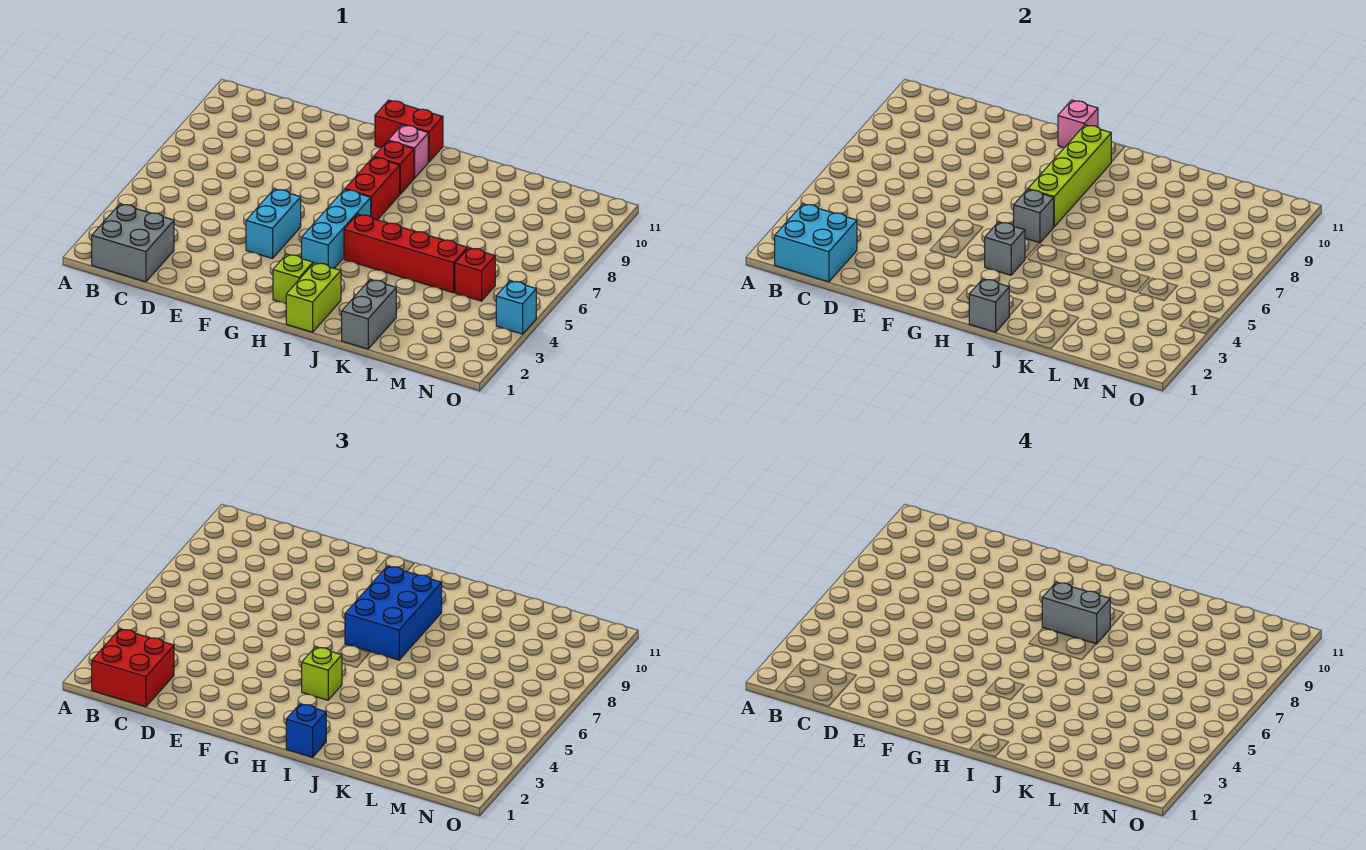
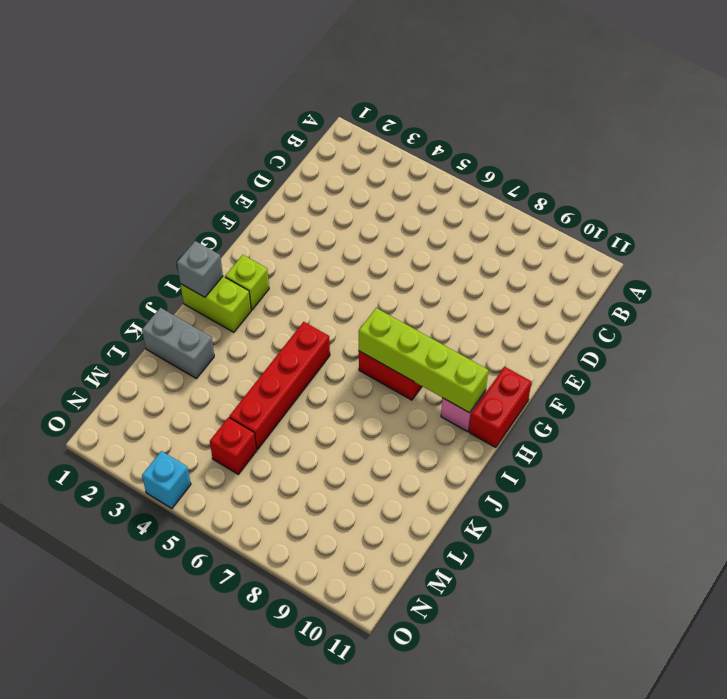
none -> grey brick B1:C2 level 1
none -> cyan brick F4:F5 level 1
none -> cyan brick H4:H6 level 1

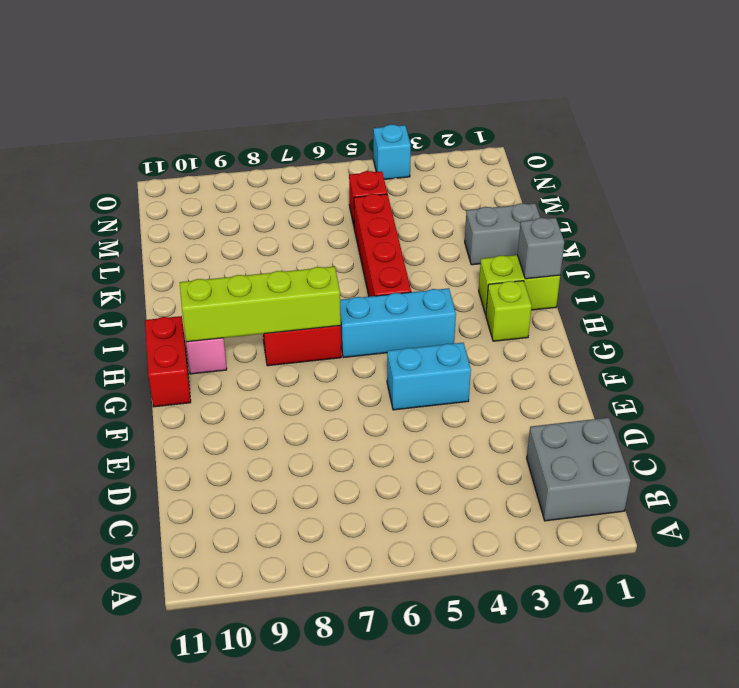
none -> red brick H9 level 1
none -> cyan brick B1:C2 level 2
none -> pink brick G11 level 2

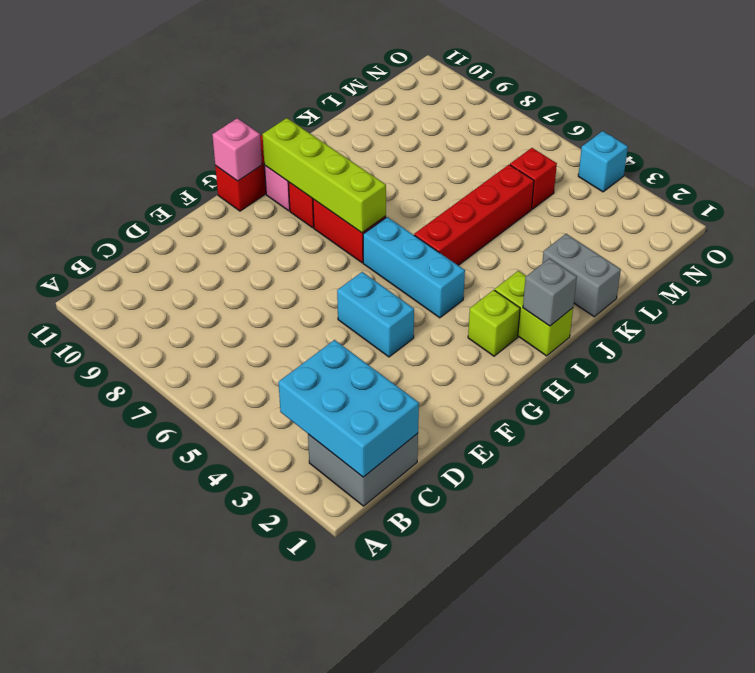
cyan brick B1:C3 level 2 -> cyan brick B1:C2 level 2
none -> grey brick H4 level 2
none -> grey brick H6 level 2
none -> red brick B1:C2 level 3

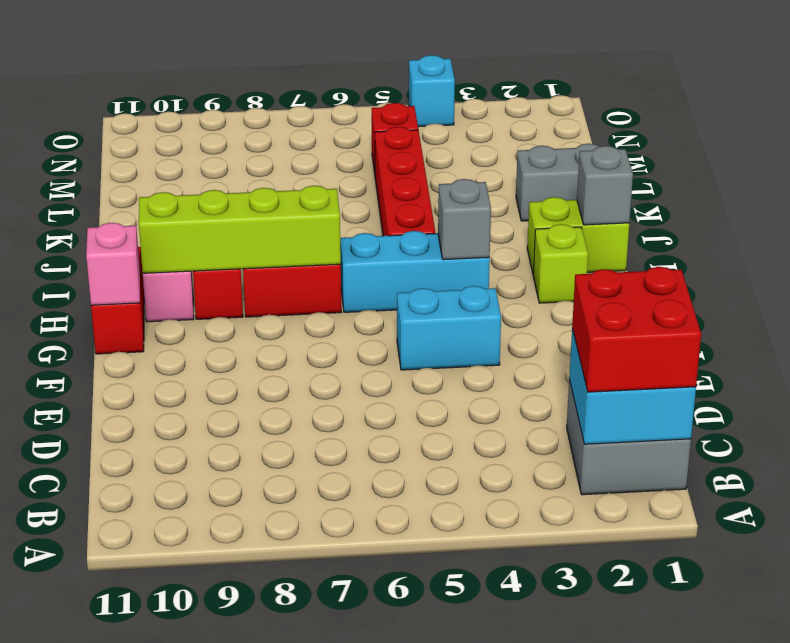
none -> grey brick H6 level 2
none -> lime brick H4 level 3
none -> blue brick H7:I9 level 3

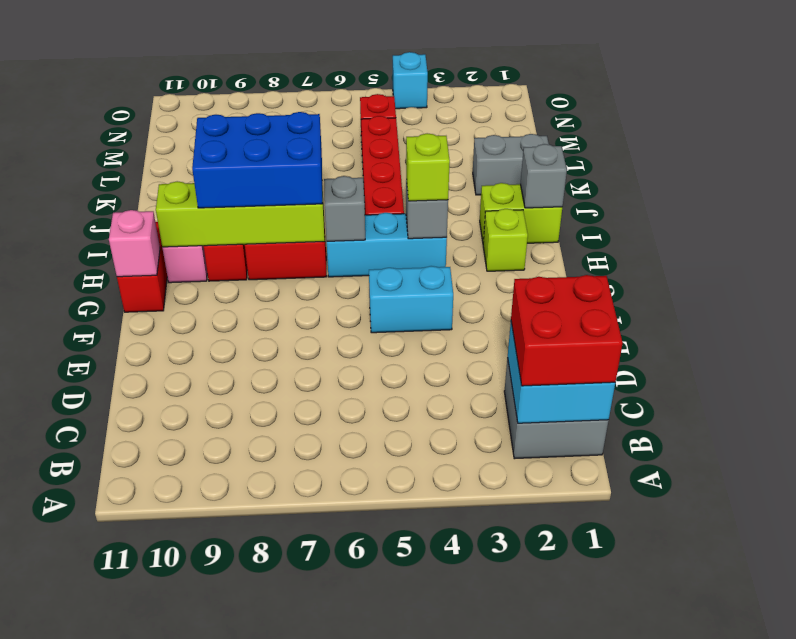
none -> blue brick I1 level 3
none -> grey brick H8:I8 level 4

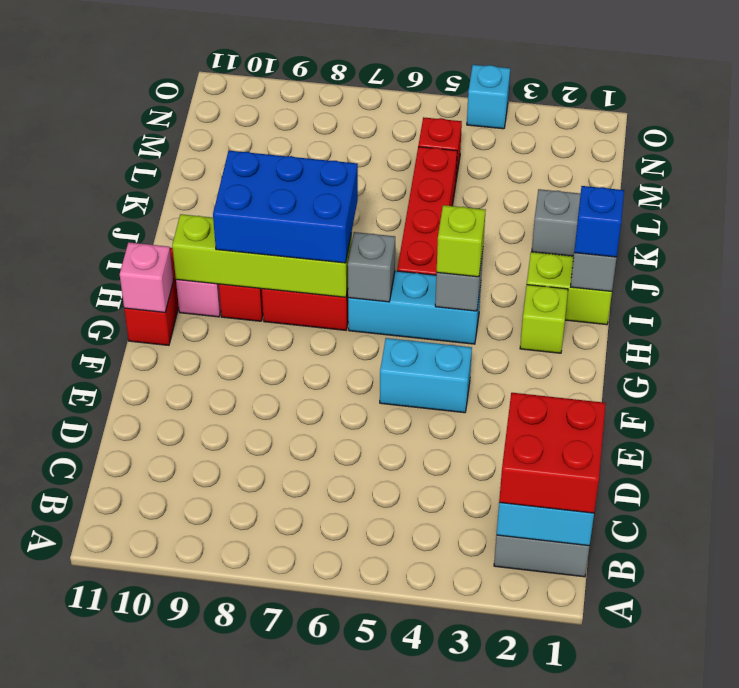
none -> grey brick H8:I8 level 4

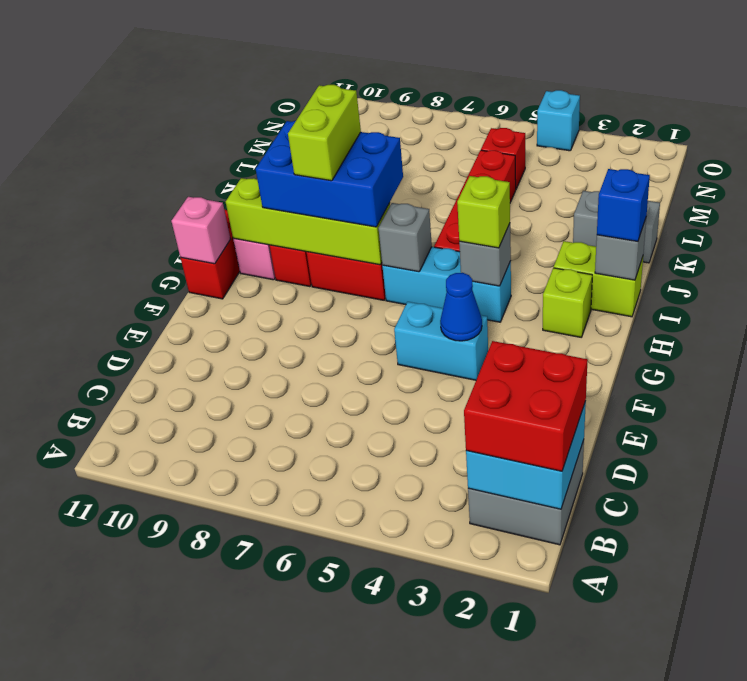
blue cone F4 level 2 -> none
lime brick H8:I8 level 4 -> grey brick H8:I8 level 4

